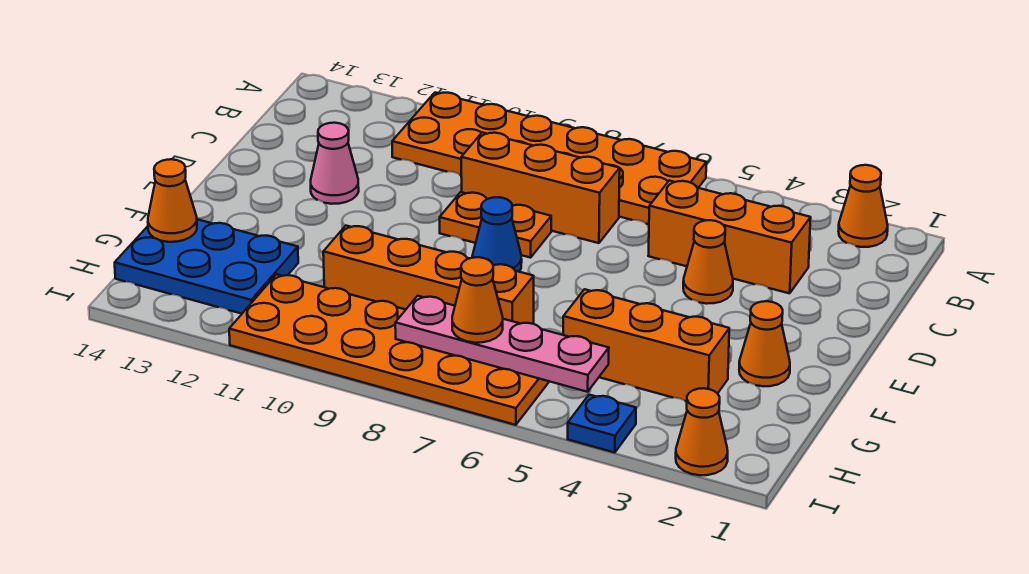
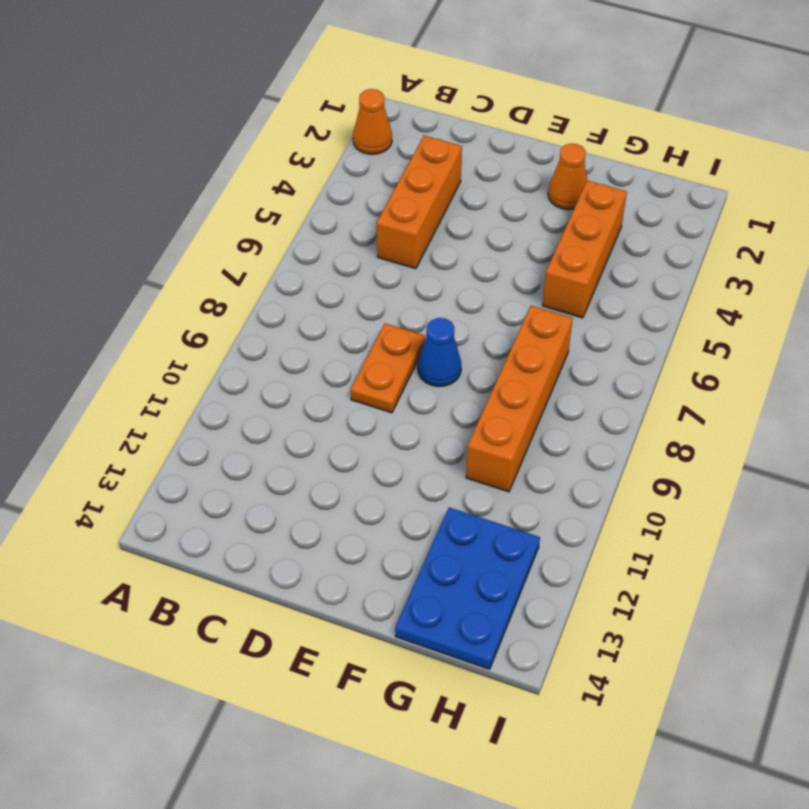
none -> orange plate A6:B11 level 1
none -> orange brick C7:C9 level 1
none -> orange cone D4 level 1

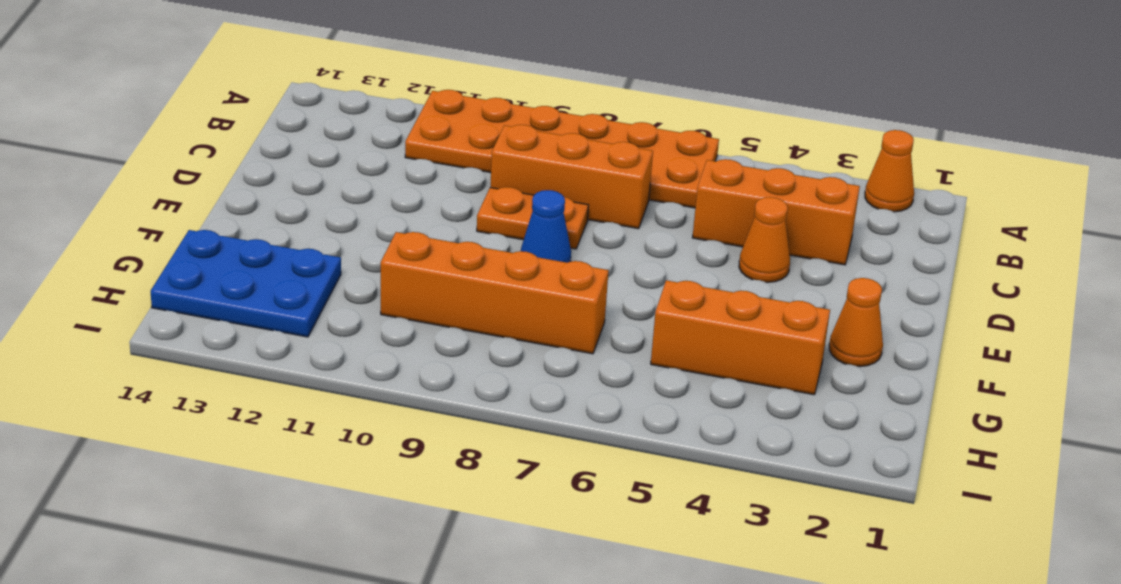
none -> pink cone D12 level 1
none -> orange plate H6:I11 level 1
none -> orange cone I2 level 1

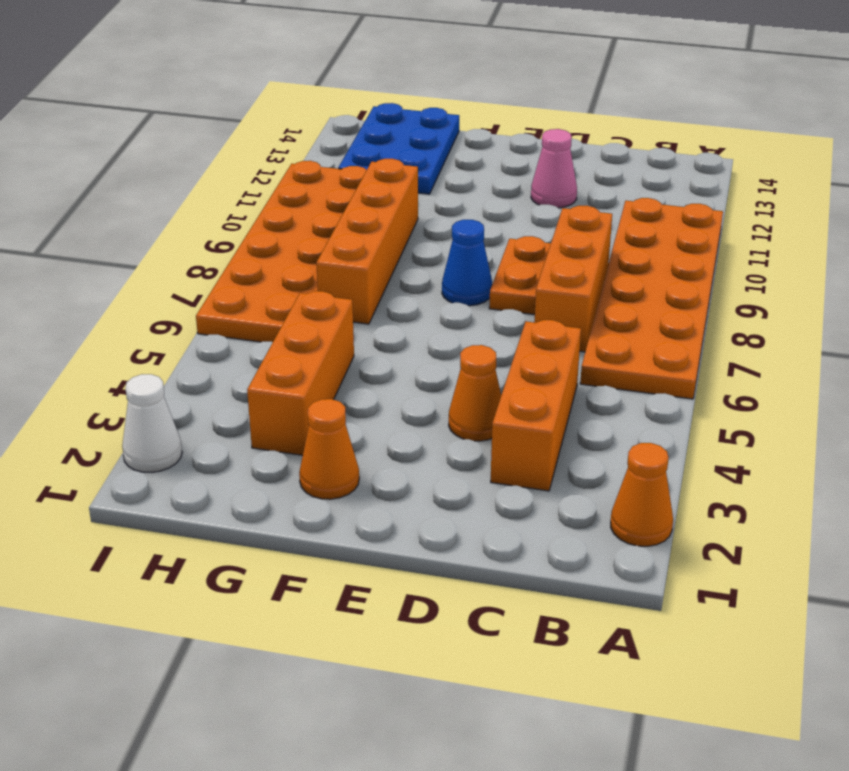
white cone I2 level 1 -> orange cone I2 level 1
none -> blue plate I4 level 1
none -> orange cone G14 level 2
none -> pink plate H5:H8 level 2

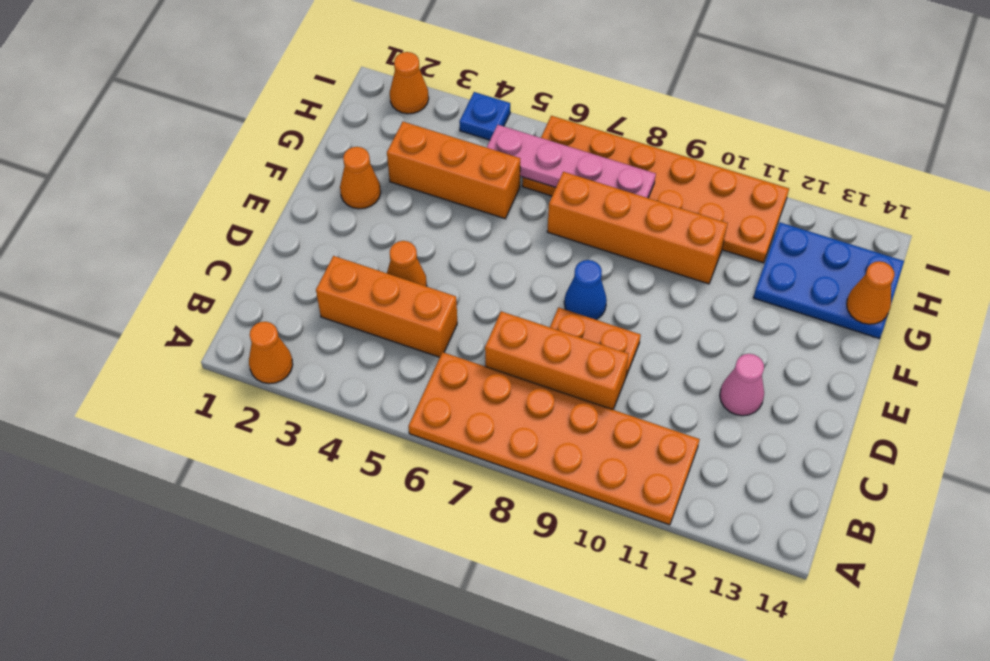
none -> orange cone H7 level 3

